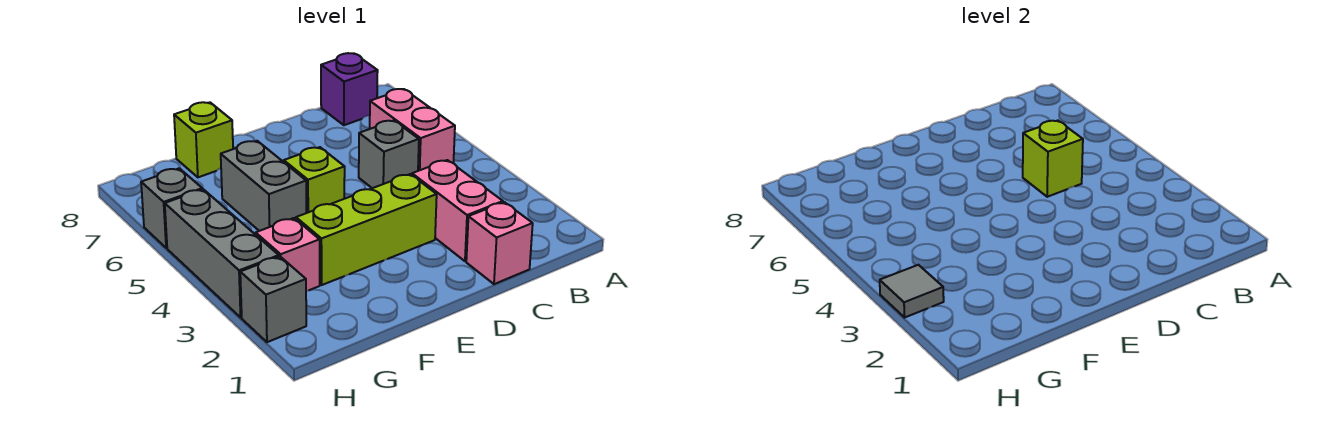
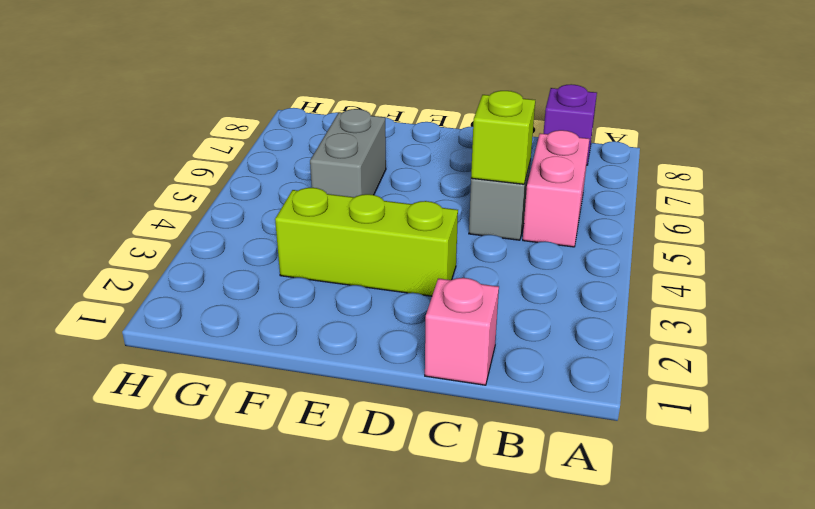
none -> pink brick C2:C3 level 1
none -> lime brick E5 level 1
none -> lime brick F8 level 1

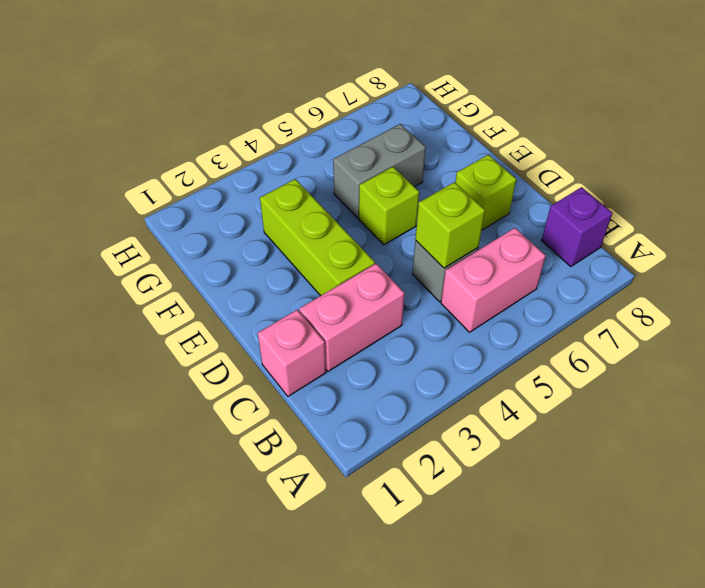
lime brick D7 level 1 -> lime brick F8 level 1
none -> pink brick G3 level 1
none -> grey brick H2 level 1
none -> grey brick H3:H5 level 1

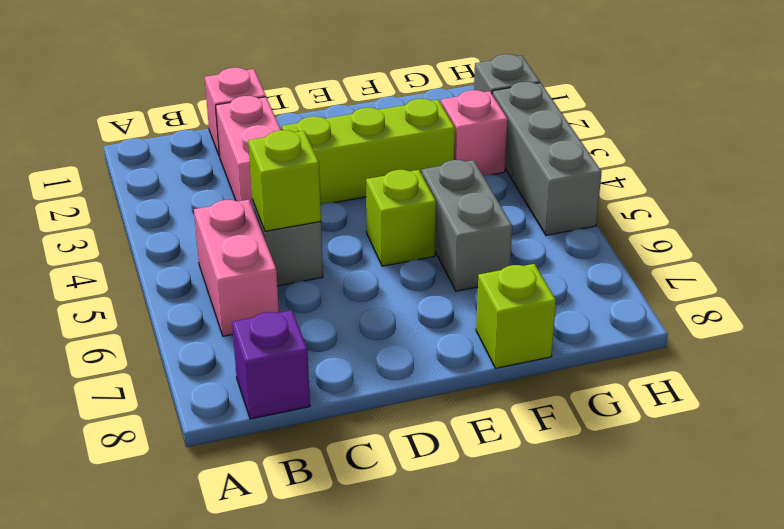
none -> grey brick H6 level 1
none -> grey tile H3 level 2

